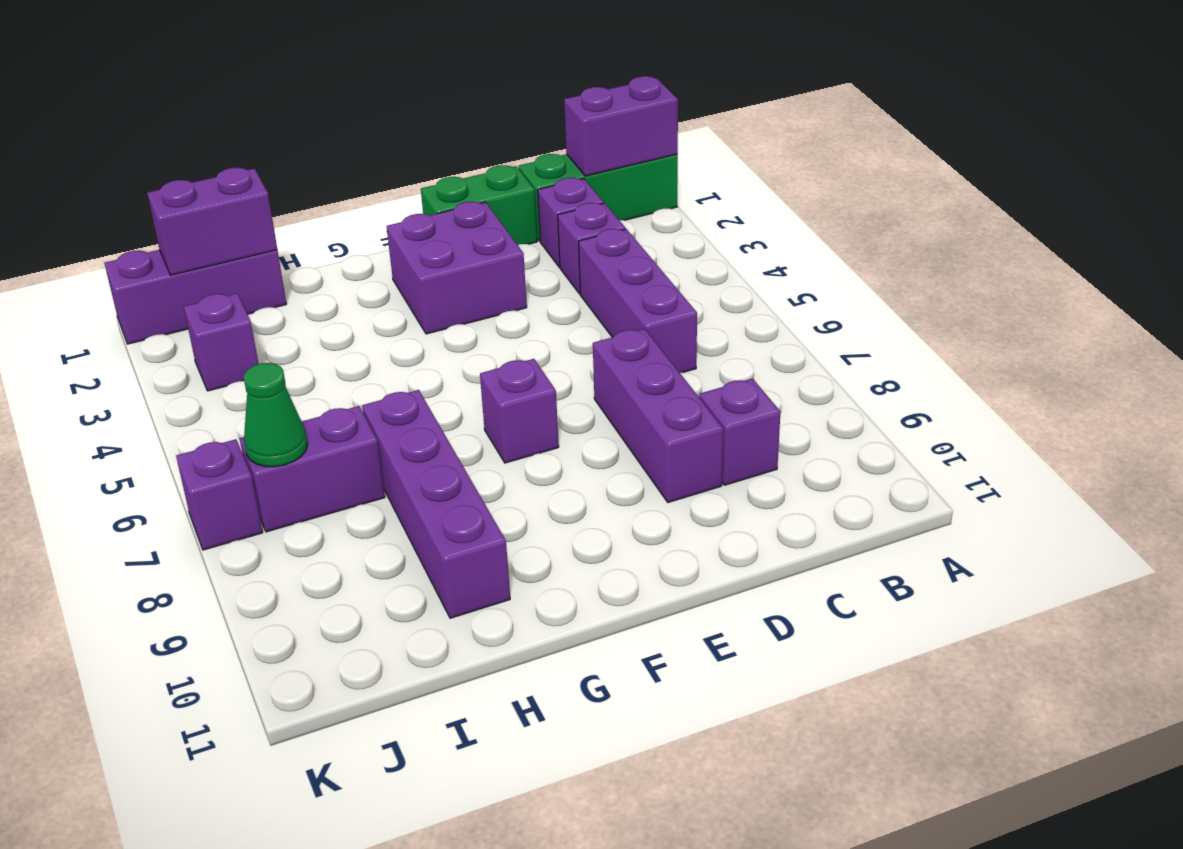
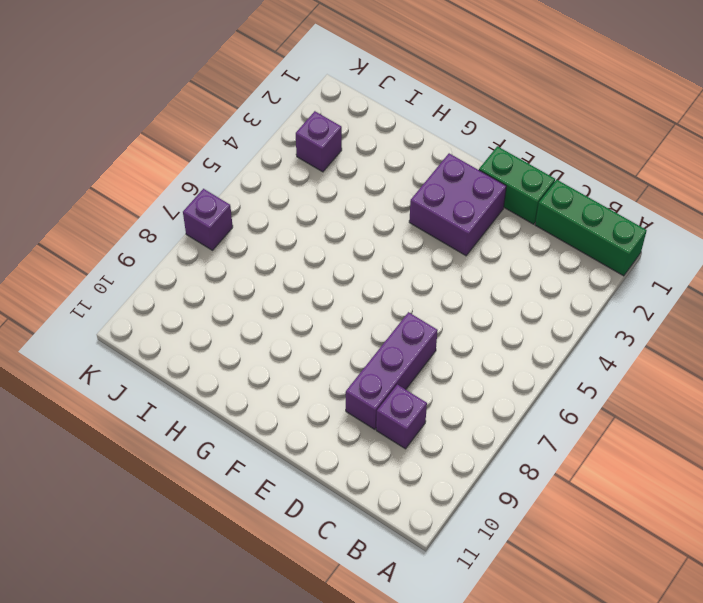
none -> purple brick C2 level 1
none -> purple brick C3 level 1
none -> purple brick C4:C6 level 1

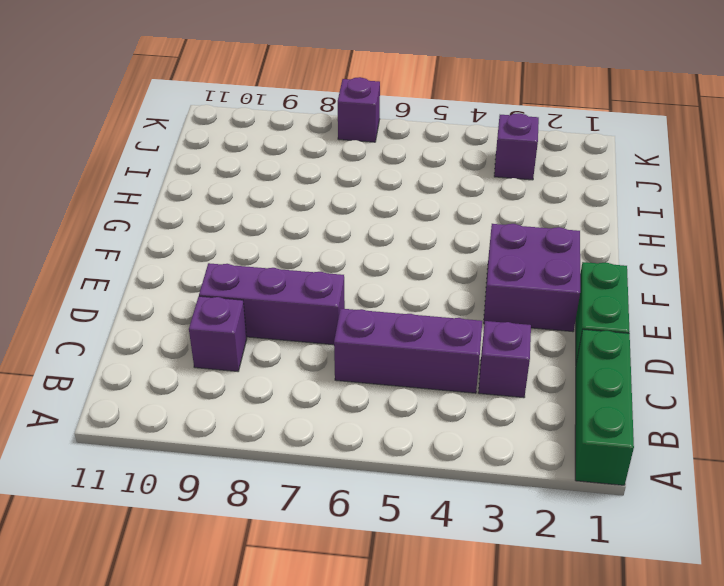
none -> purple brick C2 level 1
none -> purple brick F7 level 1
none -> purple brick H7:H10 level 1

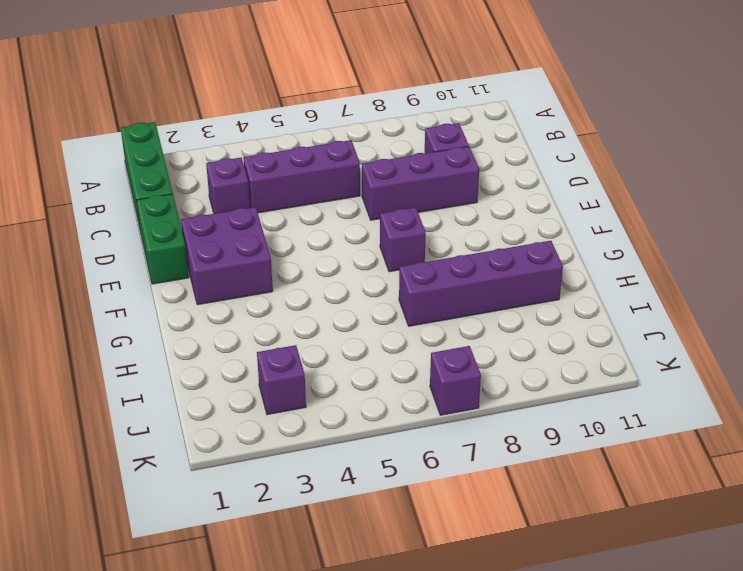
none -> purple brick C2 level 1
none -> purple brick I1:K1 level 1
none -> purple brick I7:J7 level 1

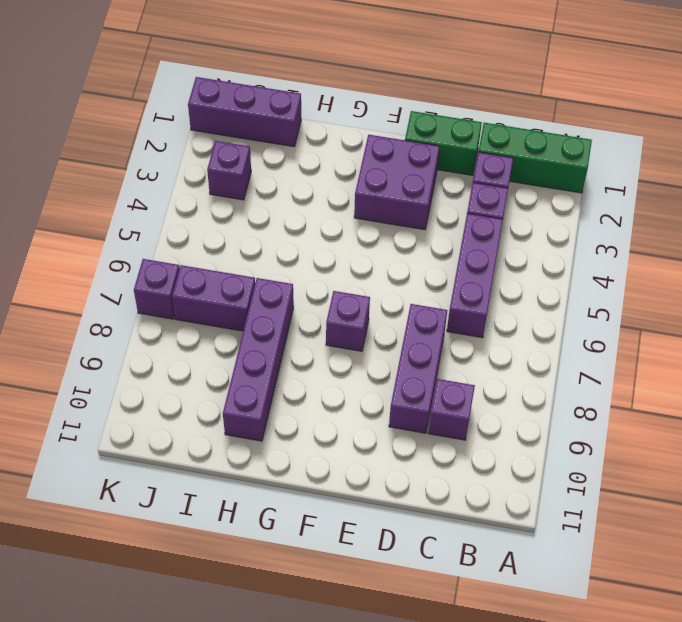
none -> purple brick A1:B1 level 2
none -> purple brick I1:J1 level 2
none -> green cone J7 level 2

